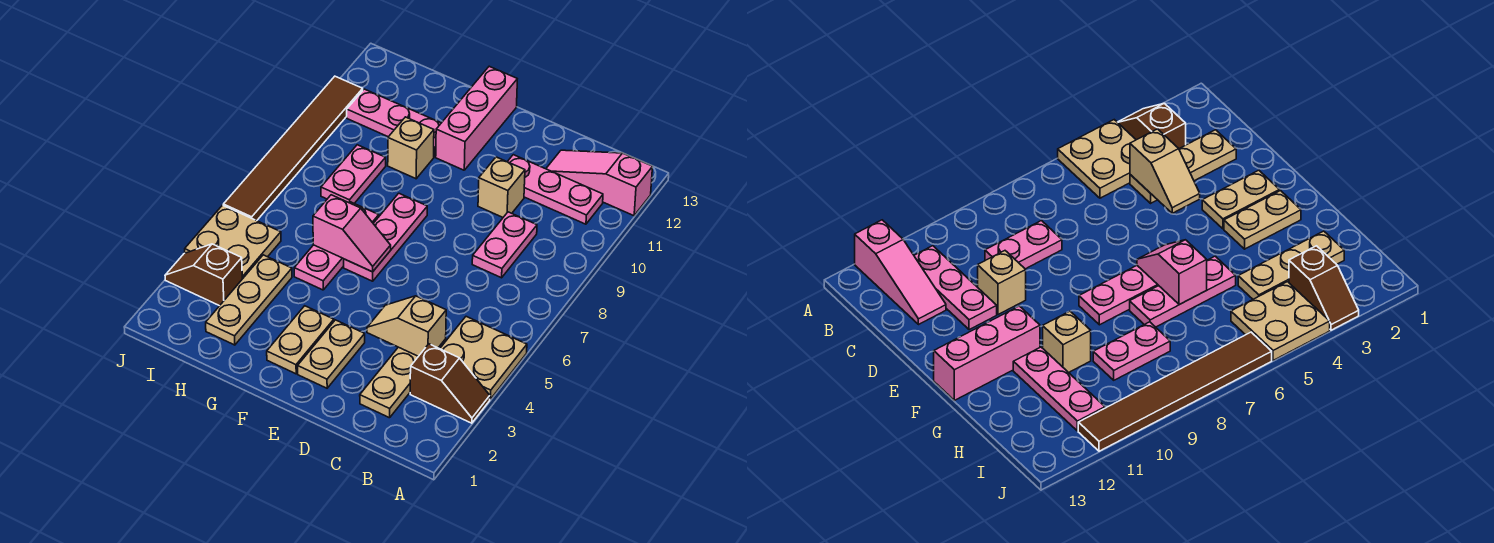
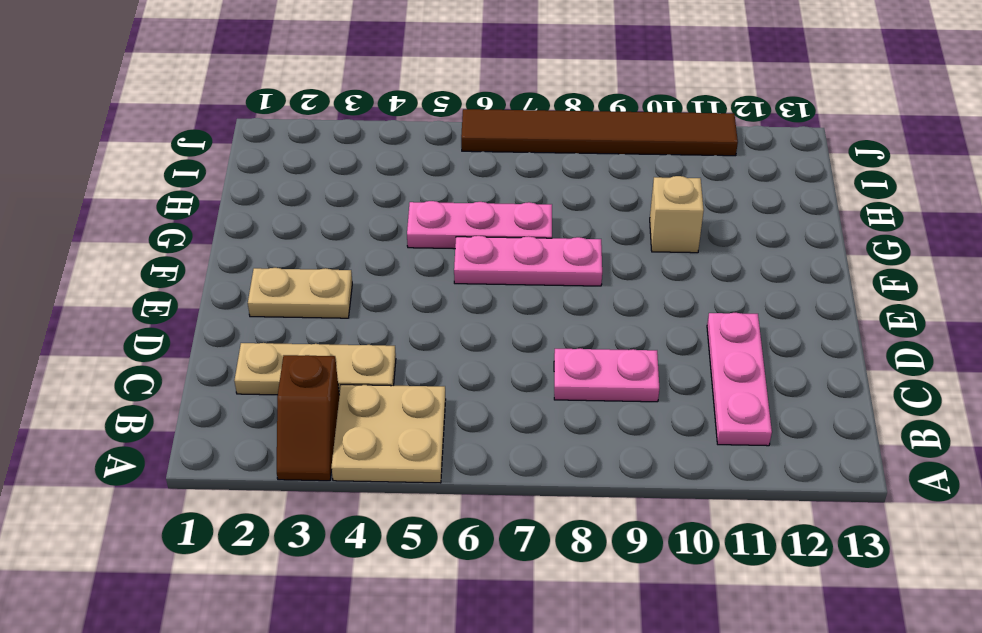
none -> pink slope A12:C12 level 1 top A
none -> tan brick D10 level 1
none -> tan plate F2:F3 level 1

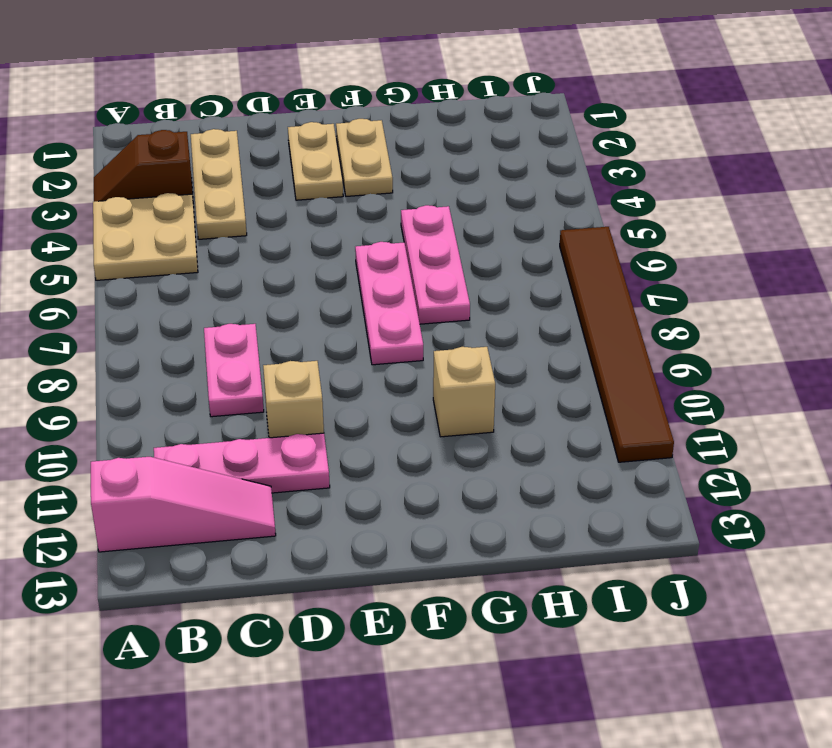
none -> pink brick F11:F13 level 1
none -> pink plate G11:I11 level 1
none -> tan plate H2:H4 level 1

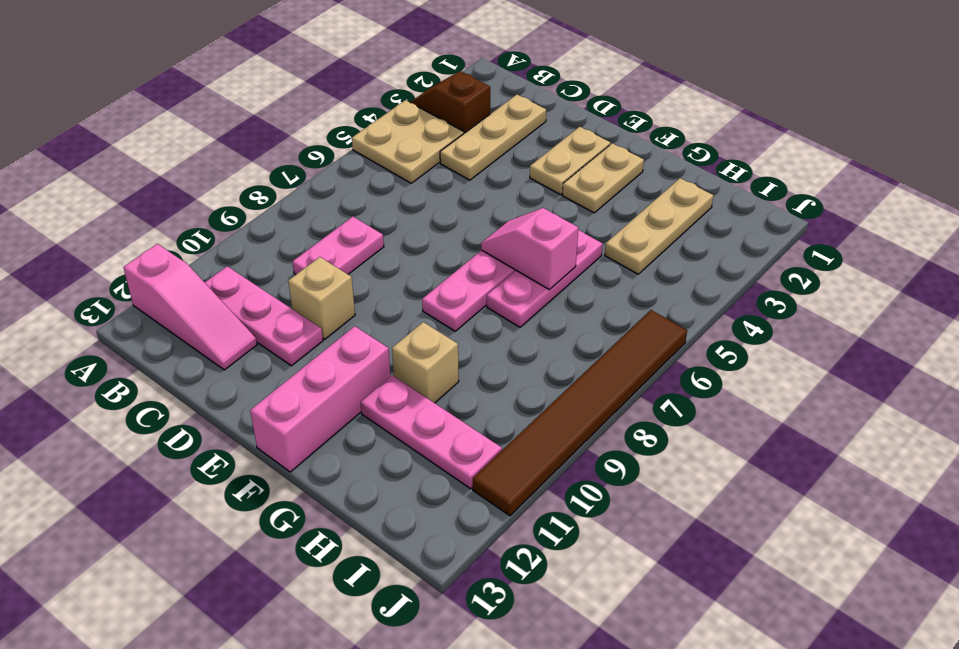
none -> pink plate H8:H9 level 1
none -> brown slope I3:J3 level 1 top I
none -> tan plate I4:J5 level 1

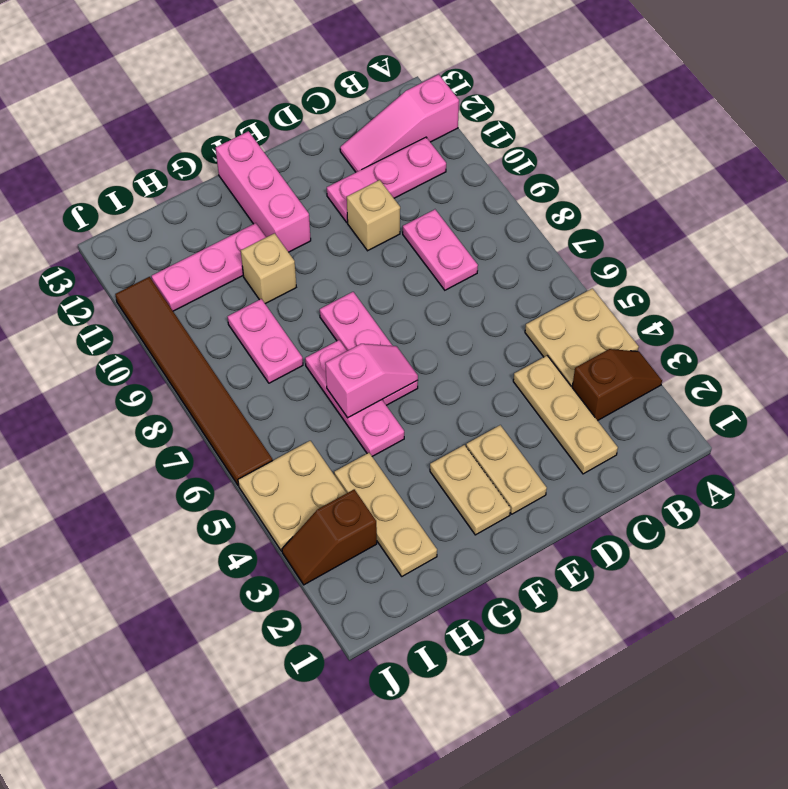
none -> tan slope C4:D4 level 2 top C

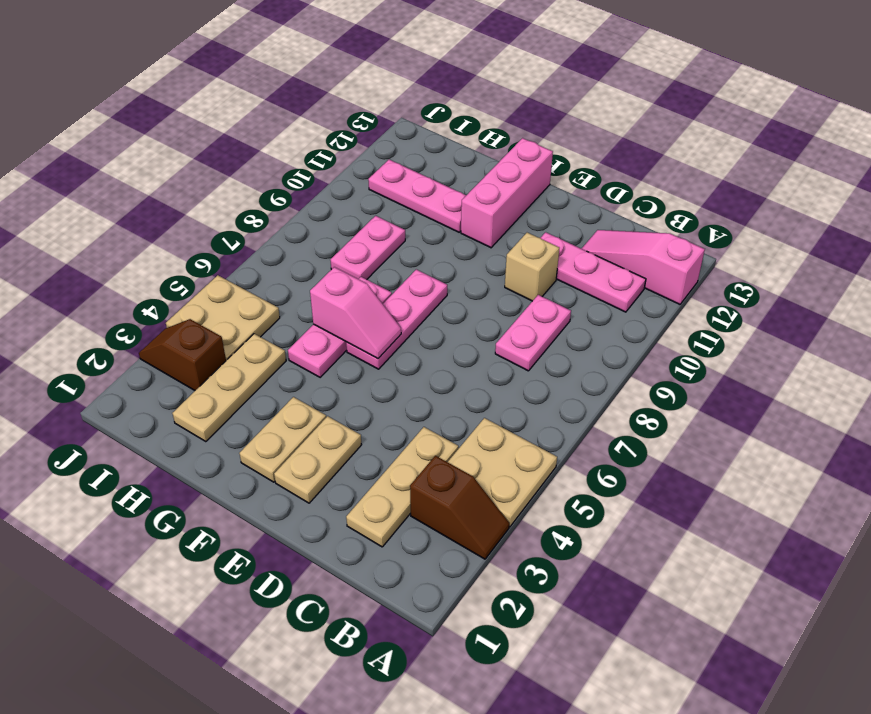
none -> tan brick G10 level 1
none -> brown tile J6:J11 level 1
none -> tan slope C4:D4 level 2 top C

